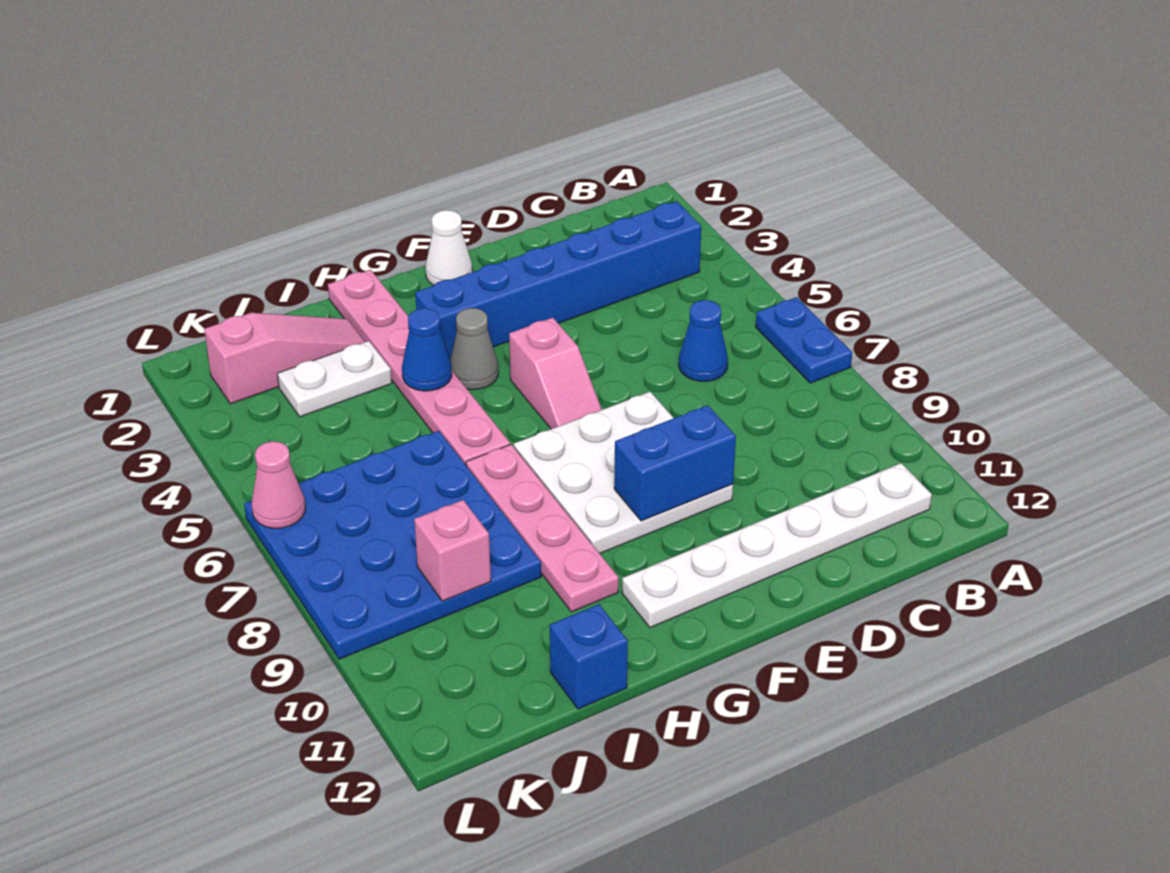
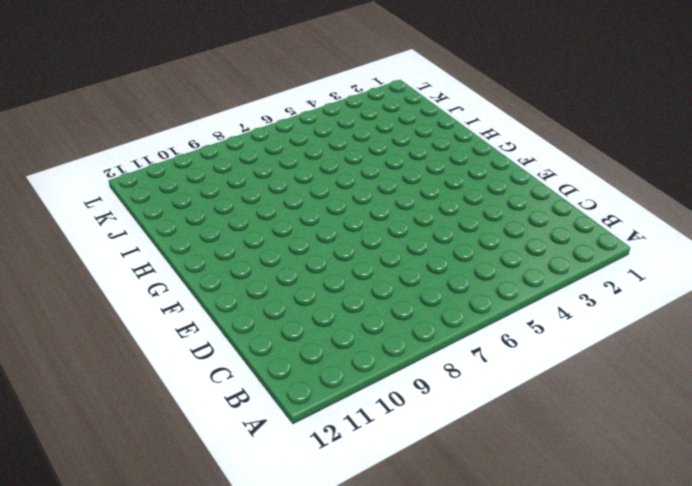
none -> blue plate A6:A7 level 1
none -> blue brick B3:G3 level 1
none -> white plate B11:G11 level 1

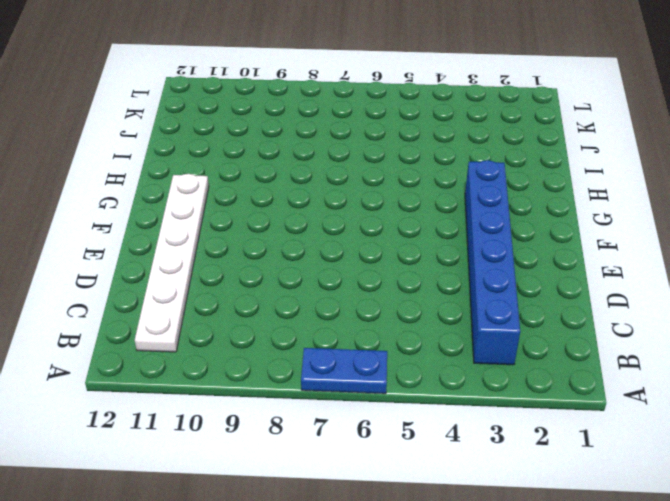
none -> blue cone C6 level 1
none -> white plate E7:G9 level 1
none -> white cone F1 level 1

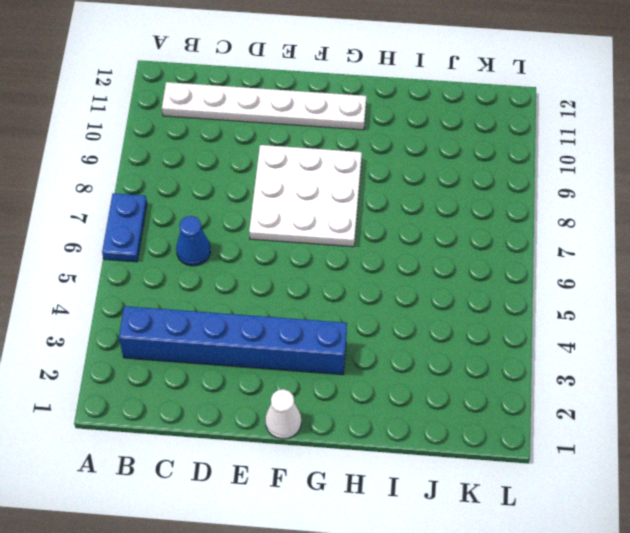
none -> pink slope F5:F6 level 1 top 5
none -> grey cone G4 level 1
none -> pink plate H1:H6 level 1

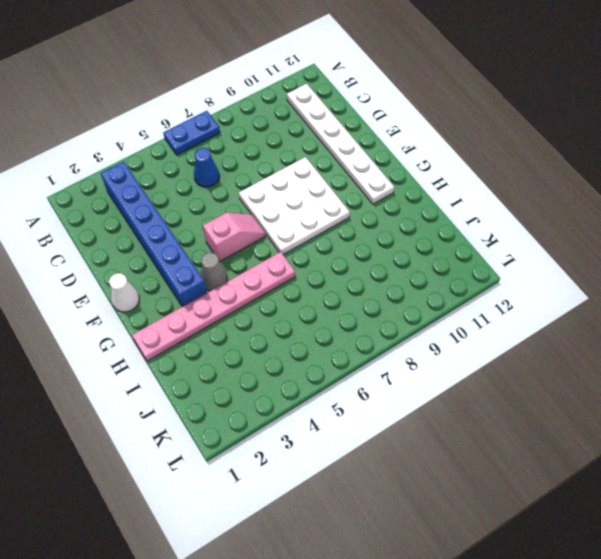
none -> pink plate H7:H10 level 1
none -> pink slope I2:K2 level 1 top K
none -> white plate I3:J3 level 1

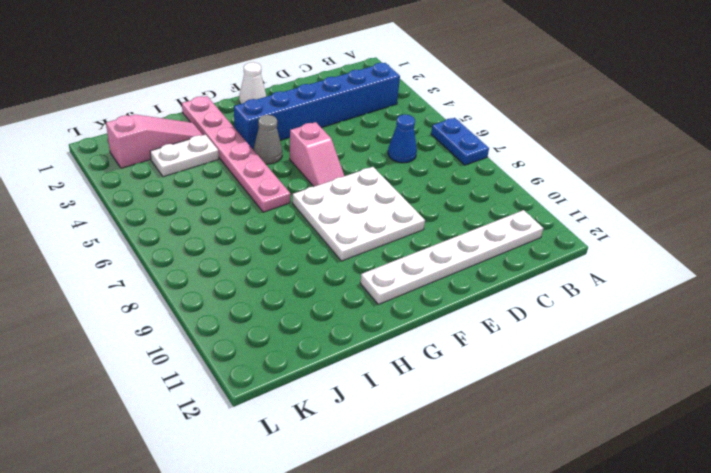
none -> pink plate H7:H10 level 1
none -> blue plate I6:L9 level 1
none -> blue brick I12 level 1

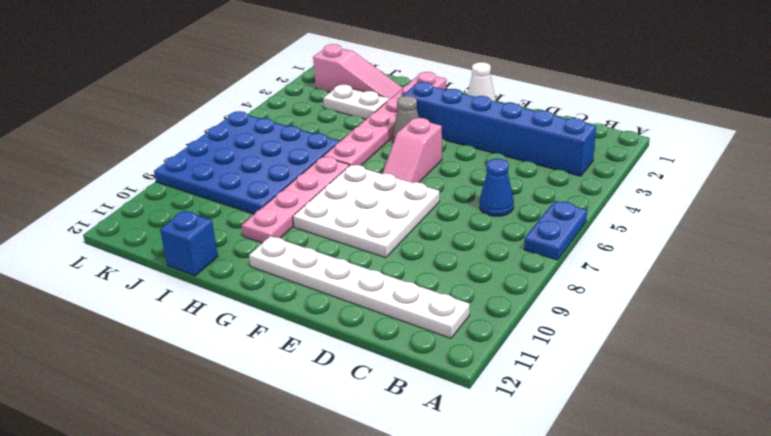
none -> blue brick E9:F9 level 2
none -> blue cone H4 level 2
none -> pink brick J9 level 2

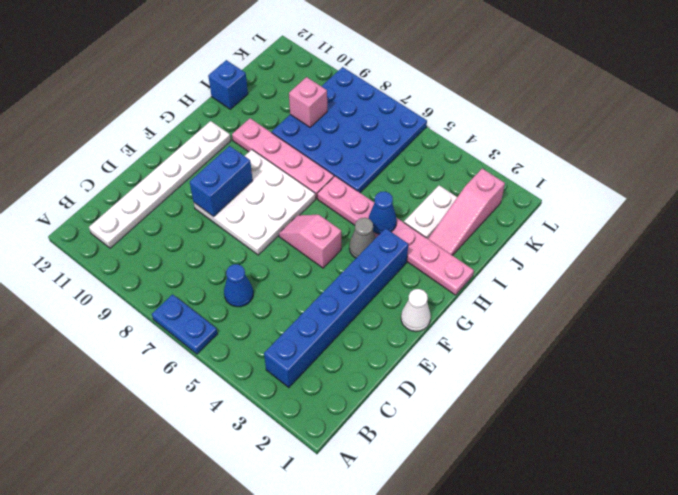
none -> pink cone L6 level 2

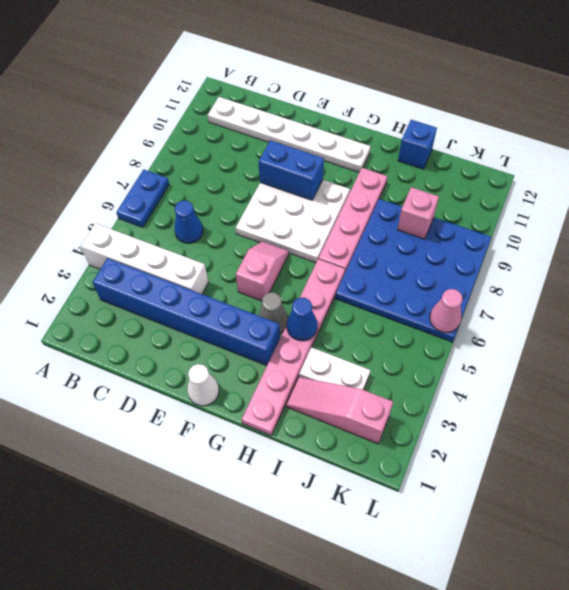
white brick A4:D4 level 1 -> none

